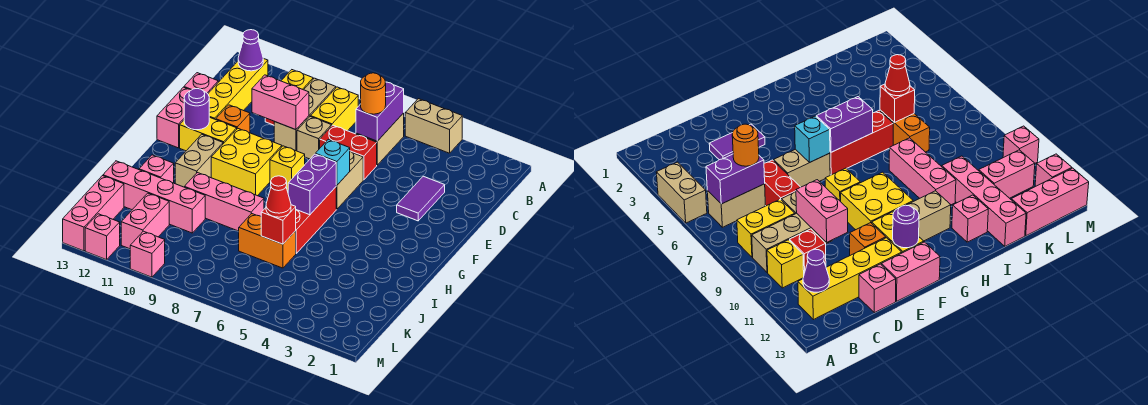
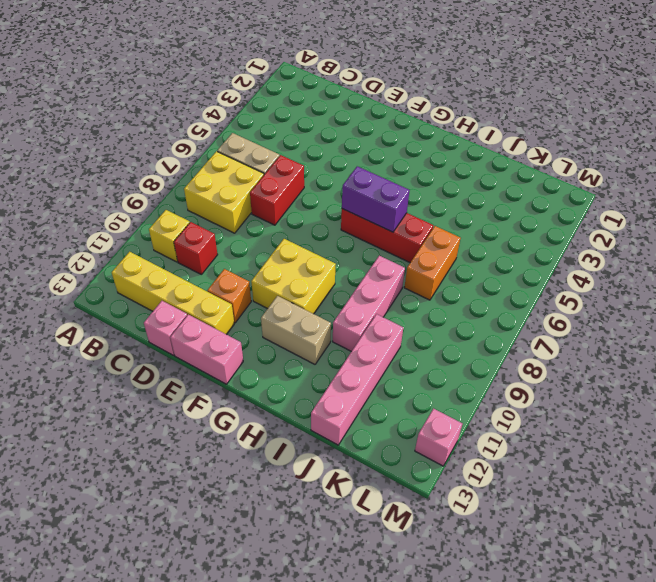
yellow brick B7:C8 level 1 -> yellow brick B8:C8 level 1
none -> tan brick A4:A5 level 1
none -> tan brick B9:D9 level 1
none -> purple tile D3:E3 level 1
none -> tan brick D8 level 1

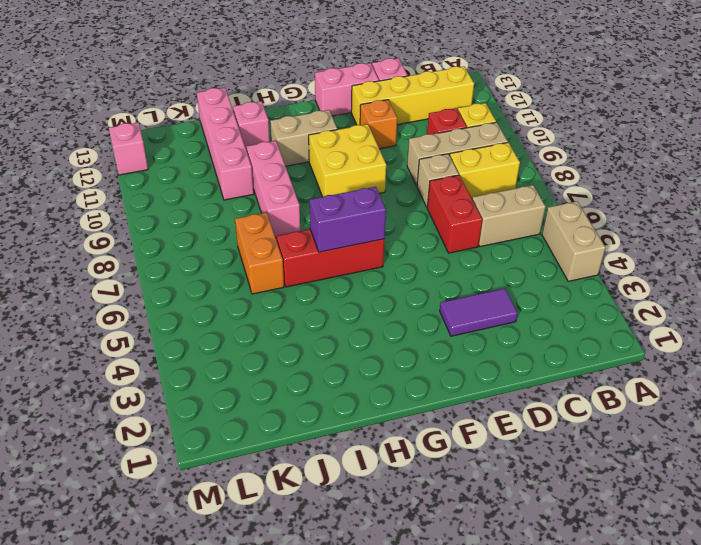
none -> tan brick E6:F6 level 1
none -> yellow brick F8 level 1
none -> yellow brick F11:F12 level 1
none -> pink brick K11:L11 level 1

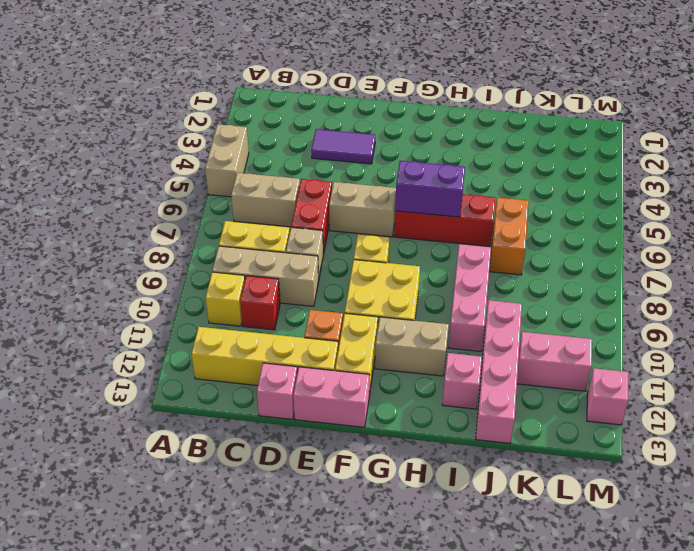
none -> pink brick K13:M13 level 1
none -> pink brick M10 level 1
none -> purple brick B6:C6 level 2
none -> purple cone B12 level 2

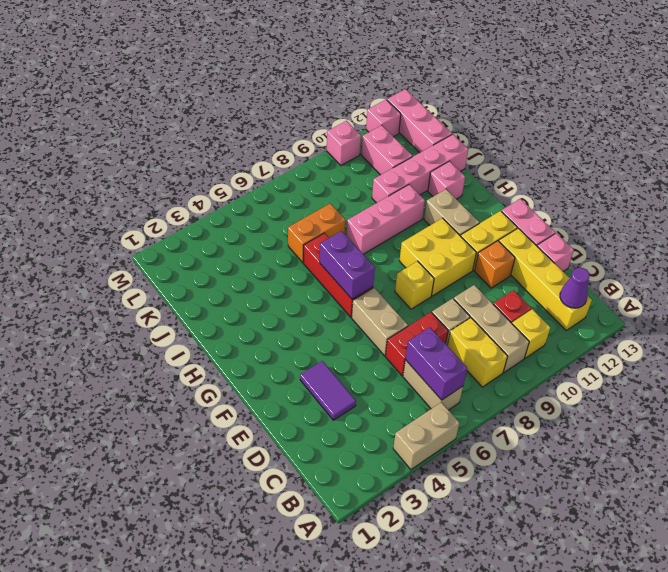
none -> pink brick D9:D10 level 2
none -> cyan brick F6 level 2
none -> purple round brick F12 level 2
none -> red brick J6 level 2

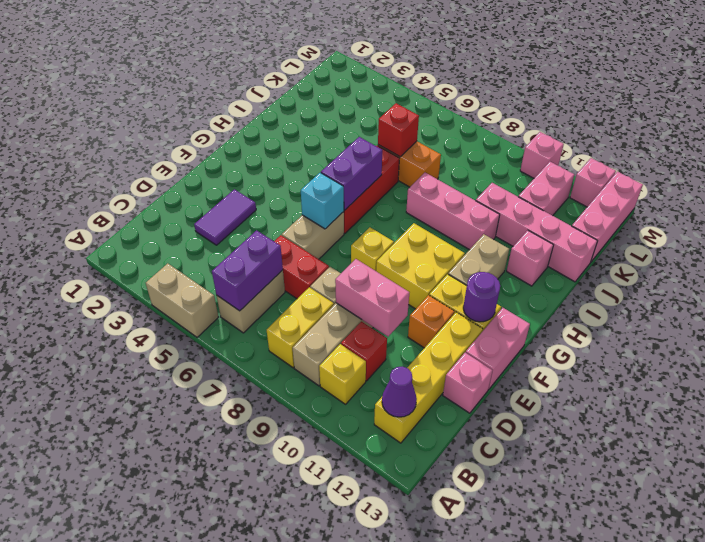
none -> orange round brick C6 level 3
none -> red cone J6 level 3

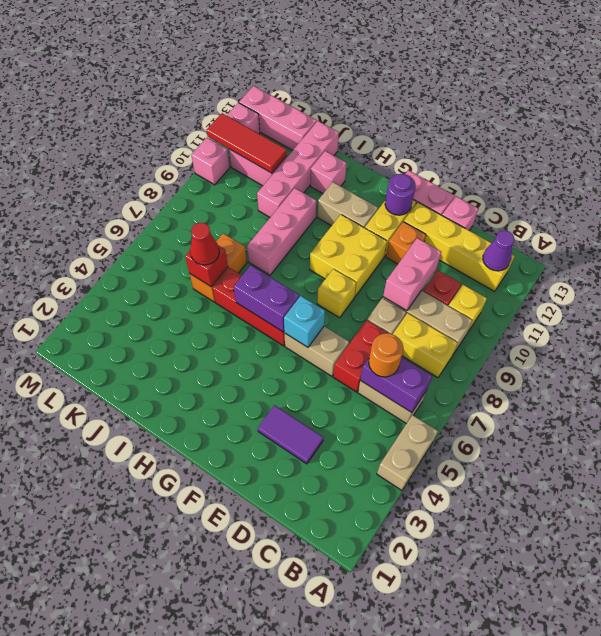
red tile K11:M11 level 2 -> none

